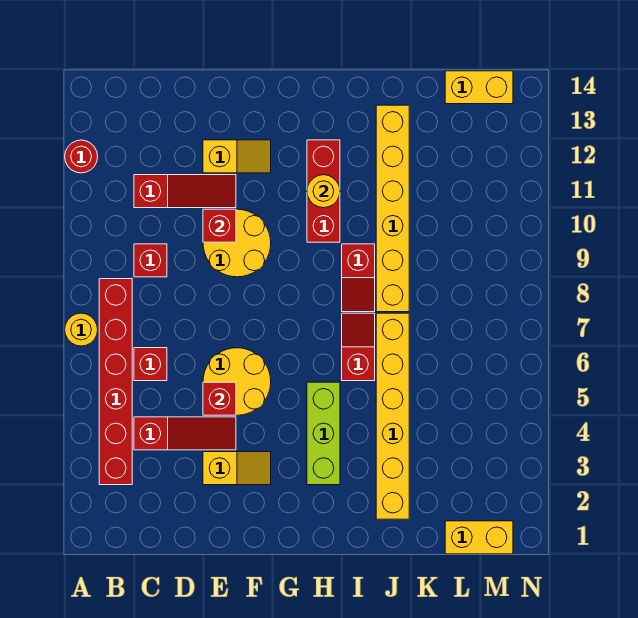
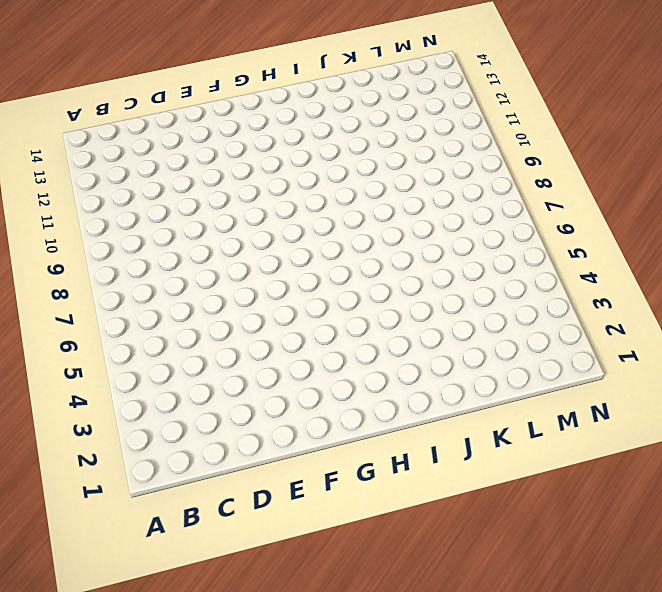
none -> yellow round brick A7 level 1
none -> red round brick A12 level 1
none -> red brick B3:B8 level 1

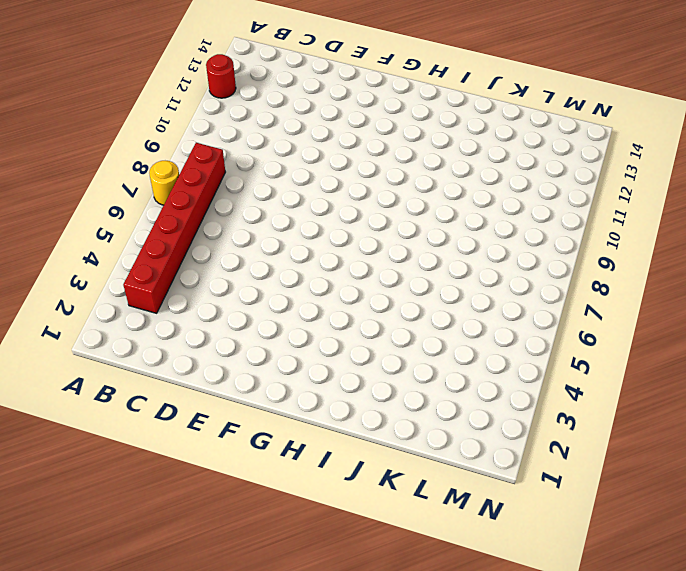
none -> red slope C4:E4 level 1 top C
none -> red brick C6 level 1
none -> red brick C9 level 1

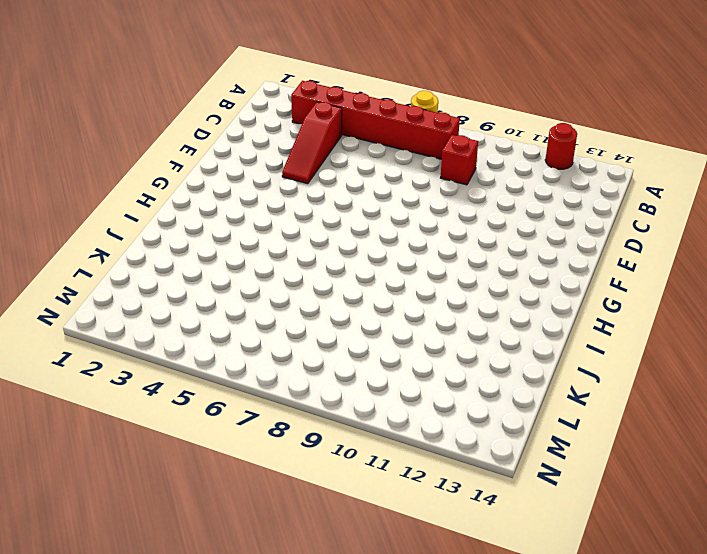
none -> red brick C6 level 1
none -> red slope C11:E11 level 1 top C
none -> yellow slope E3:F3 level 1 top E

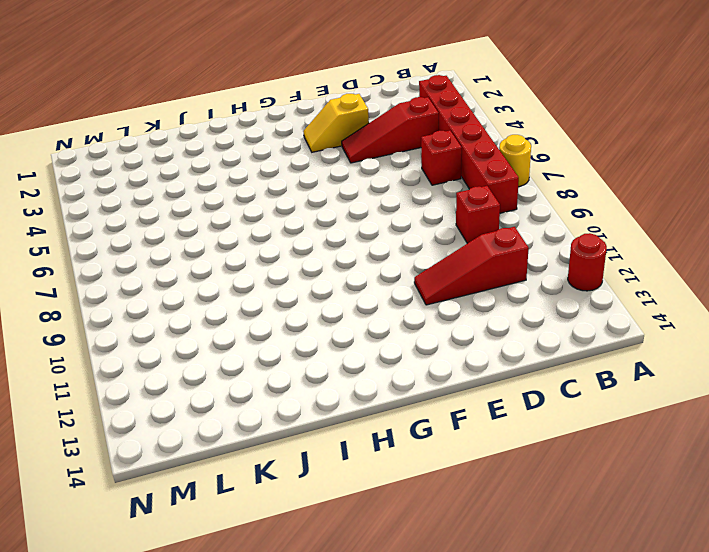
none -> yellow round brick E5:F6 level 1
none -> yellow round brick E9:F10 level 1
none -> yellow slope E12:F12 level 1 top E

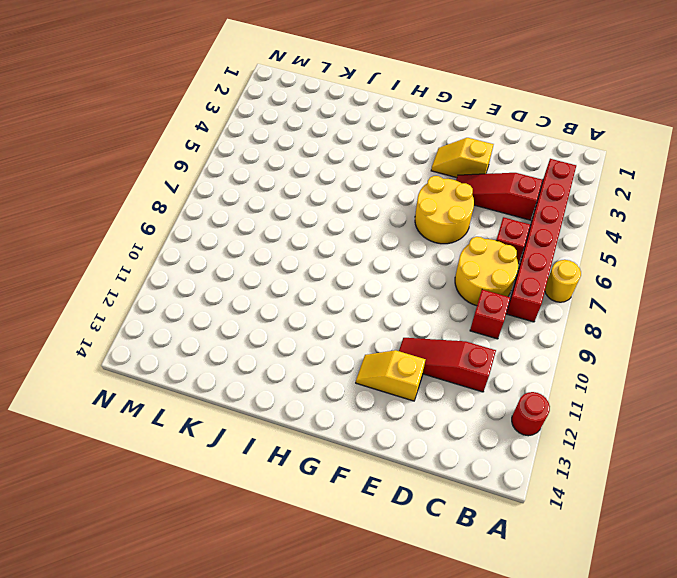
yellow round brick C7:D8 level 1 -> yellow round brick E9:F10 level 1
none -> lime brick H3:H5 level 1
none -> red brick H10:H12 level 1
none -> red slope I6:I7 level 1 top 6

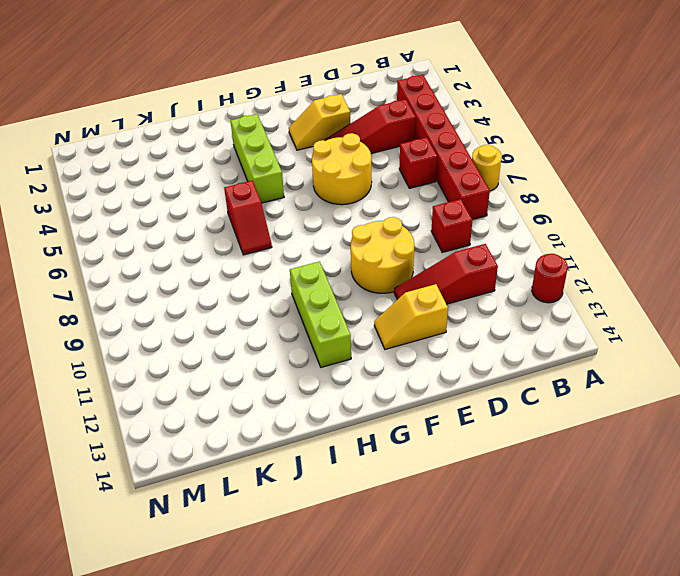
lime brick H10:H12 level 1 -> red brick H10:H12 level 1
none -> red slope I8:I9 level 1 top 9
none -> yellow brick J2:J7 level 1
none -> yellow brick J8:J13 level 1

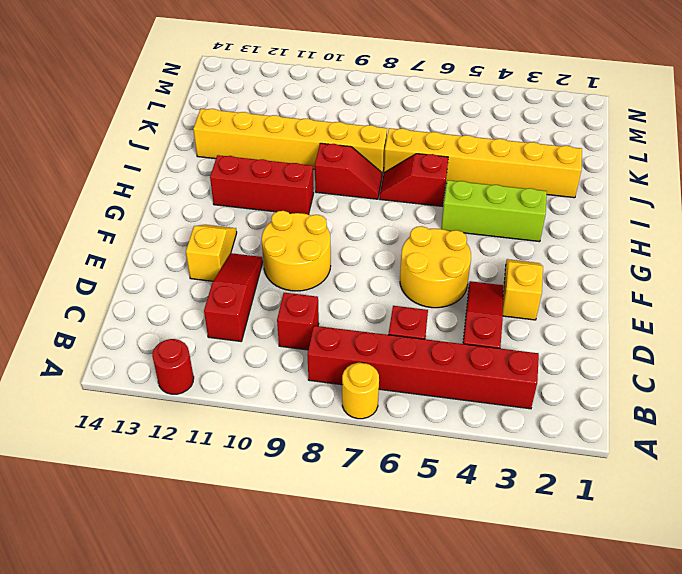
none -> yellow brick L1:M1 level 1
none -> yellow brick L14:M14 level 1
none -> red brick E5 level 2

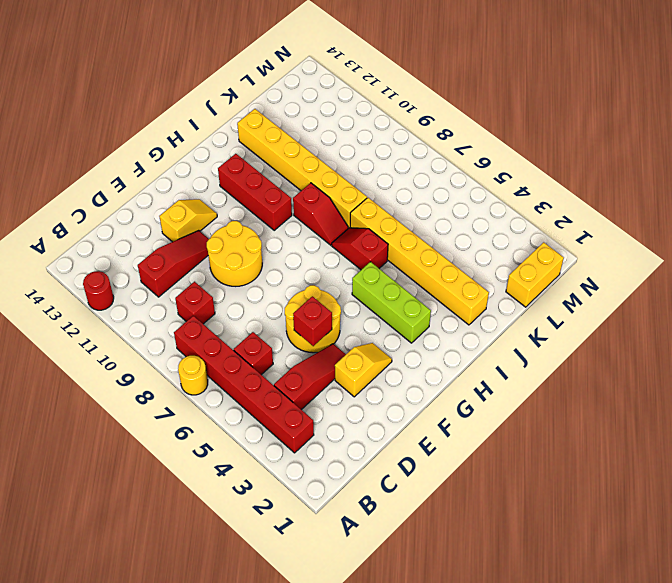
none -> yellow brick L14:M14 level 1
none -> red brick E10 level 2
none -> yellow round brick H11 level 2

